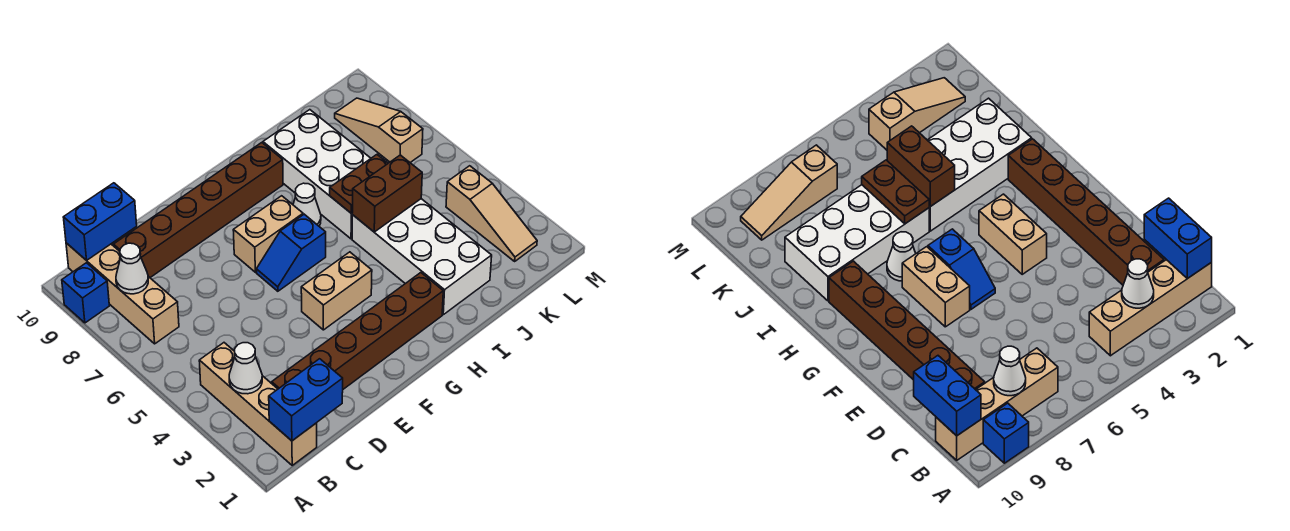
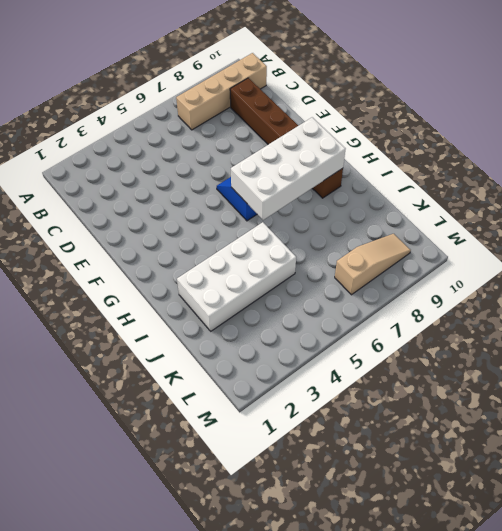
white brick G6:H9 level 2 -> white brick I6:J9 level 1
none -> blue brick A9 level 1
none -> tan brick B1:B4 level 1
none -> brown brick C2:H2 level 1

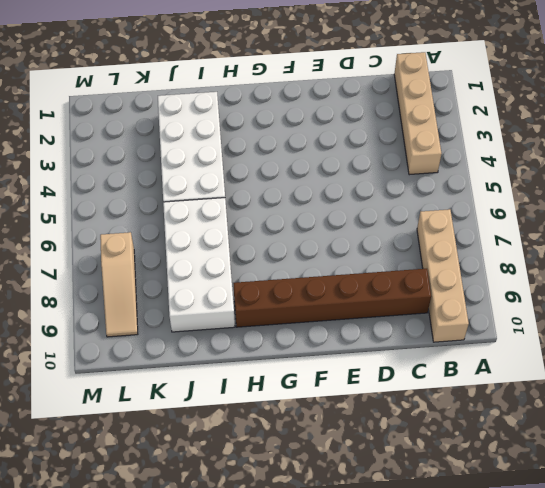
none -> blue brick A9 level 1
none -> brown brick C2:H2 level 1
none -> tan brick F4:G4 level 1

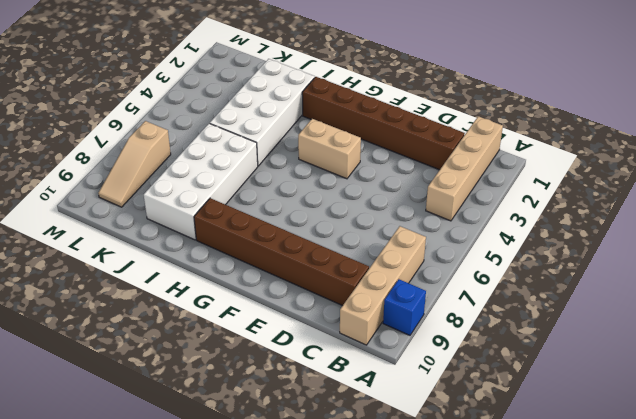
none -> blue slope F6:G6 level 1 top G
none -> tan brick F7:G7 level 1
none -> white cone H7 level 1

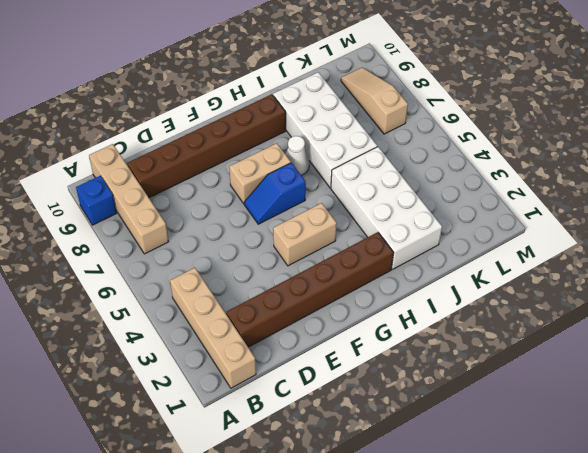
none -> tan slope L2:L4 level 1 top 4
none -> blue brick B1:C1 level 2
none -> white cone B3 level 2

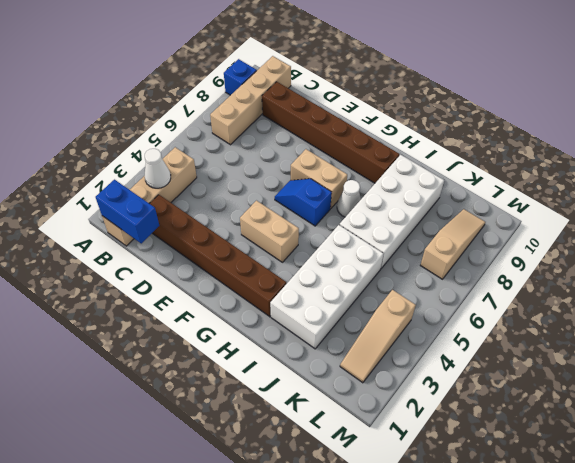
none -> white cone B8 level 2
none -> blue brick B10:C10 level 2
none -> brown brick I5:J5 level 2

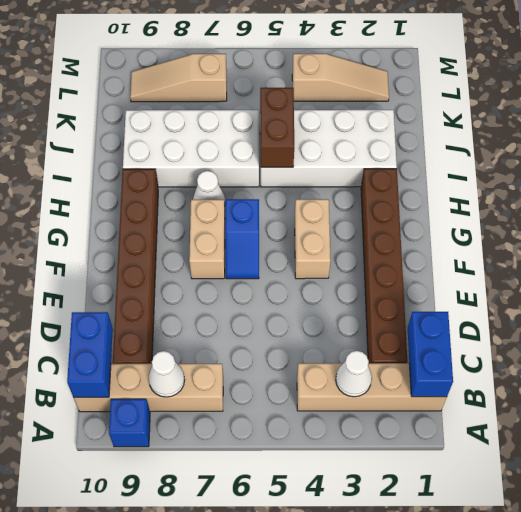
none -> brown plate I6:J6 level 2

